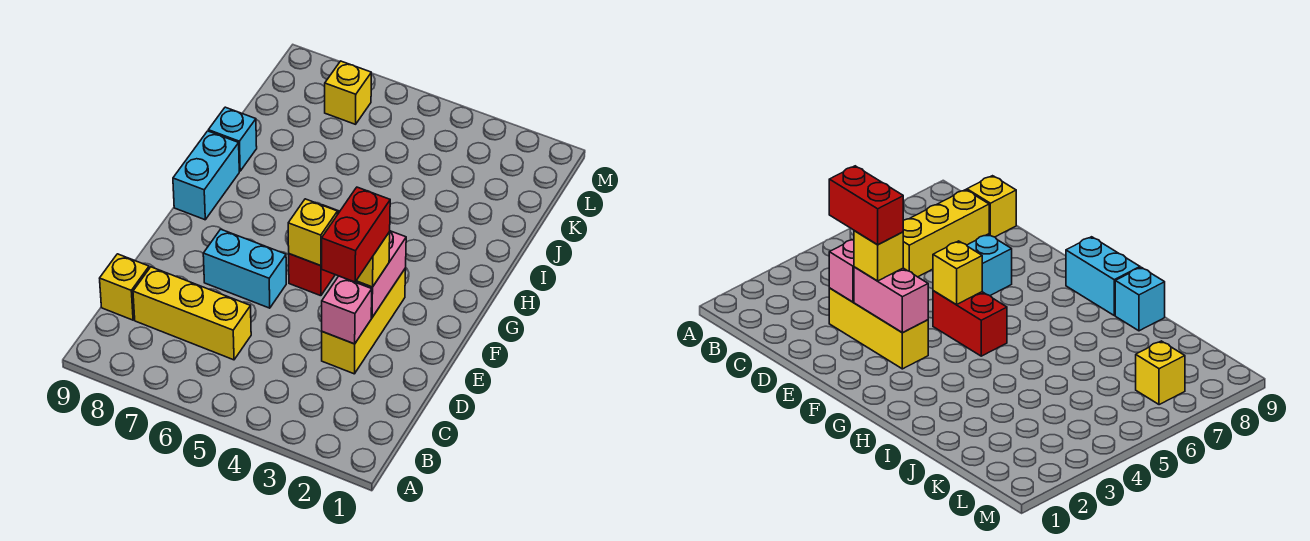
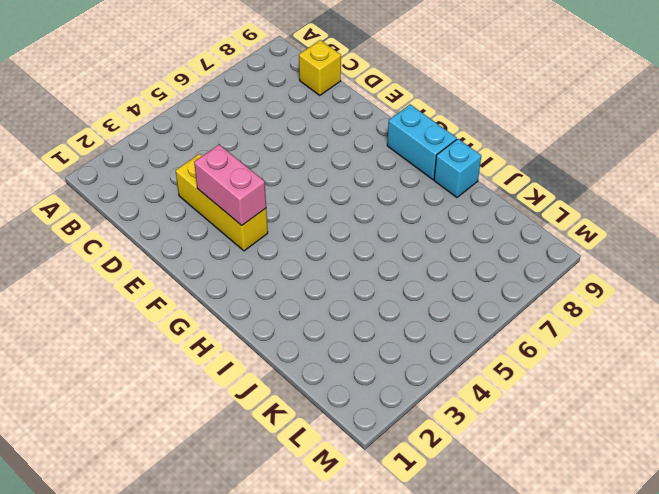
none -> yellow brick C6:C8 level 1
none -> cyan brick E6:E7 level 1
none -> red brick F5:G5 level 1

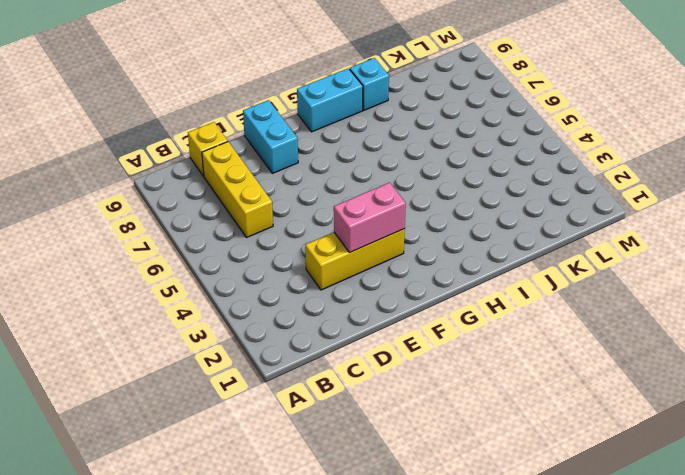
cyan brick E8:E9 level 1 -> cyan brick E6:E7 level 1
none -> red brick F5:G5 level 1
none -> yellow brick L7 level 1
none -> pink brick D3 level 2

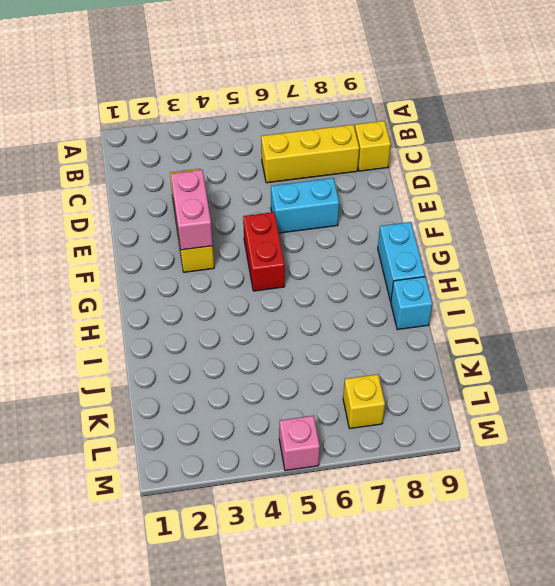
pink brick M5 level 1 -> pink brick D3 level 2
none -> yellow brick F5 level 2
none -> yellow brick E3 level 3
none -> red brick D3:E3 level 4

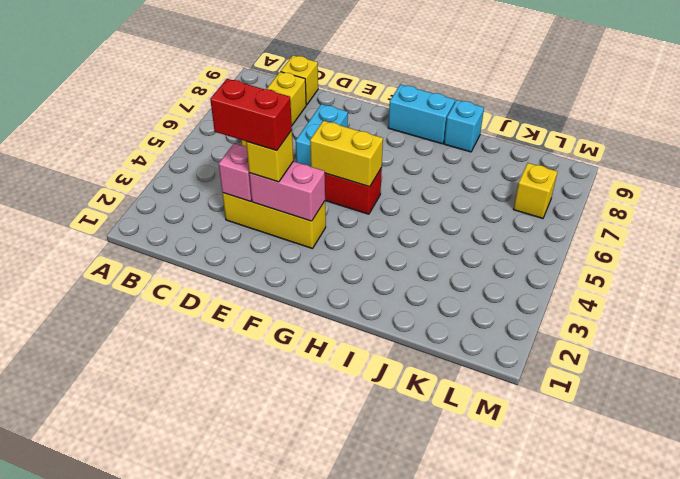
yellow brick F5:G5 level 2 -> yellow brick F5 level 2

